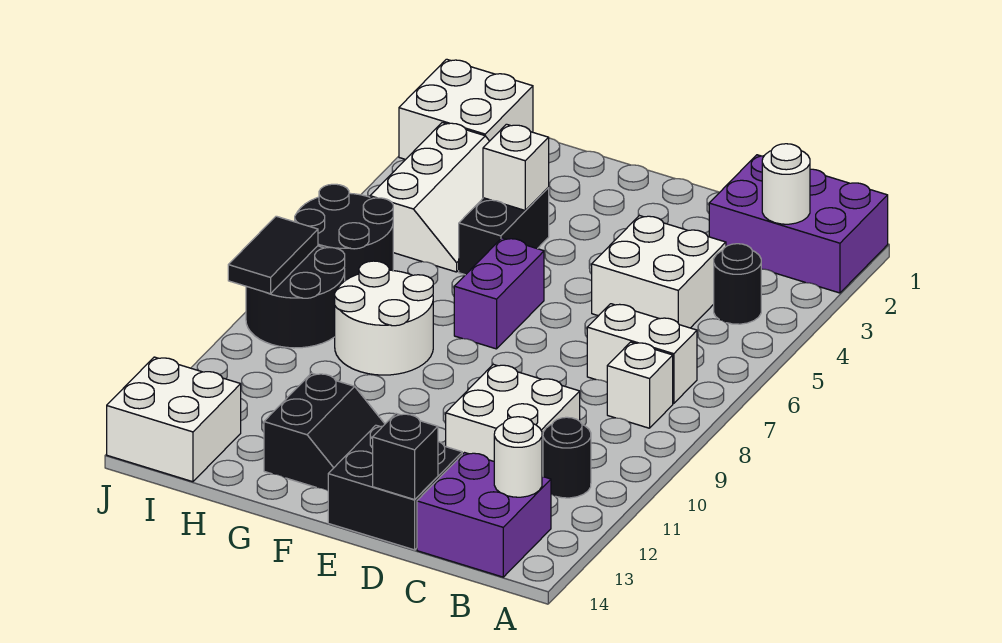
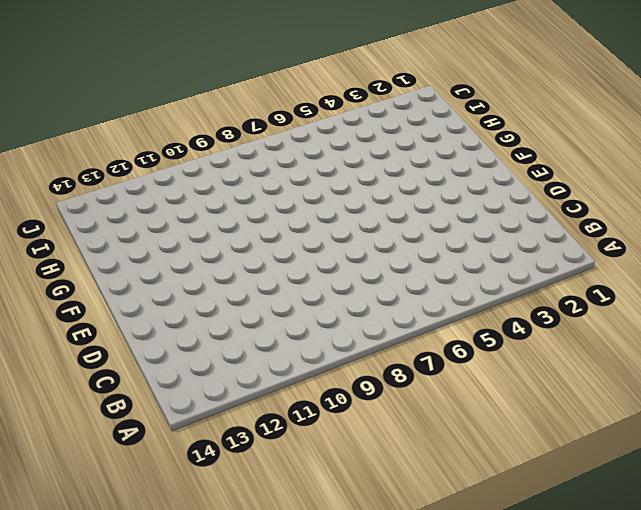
none -> purple brick A1:C2 level 1
none -> black round brick B4 level 1
none -> white brick B7:C7 level 1

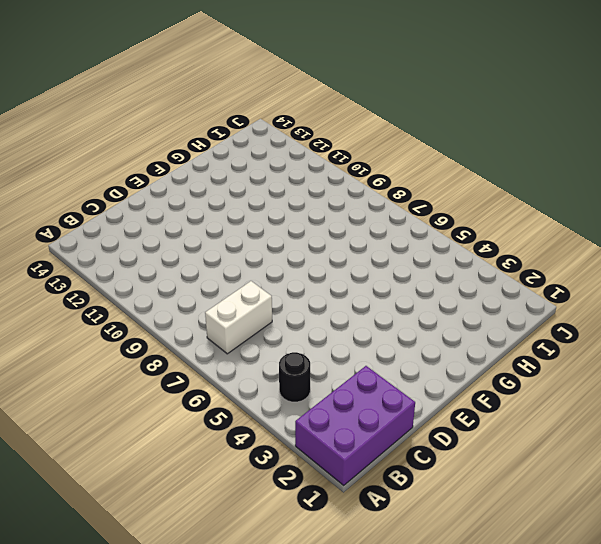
none -> white brick B8 level 1
none -> black round brick B11 level 1
none -> purple brick B13:C14 level 1

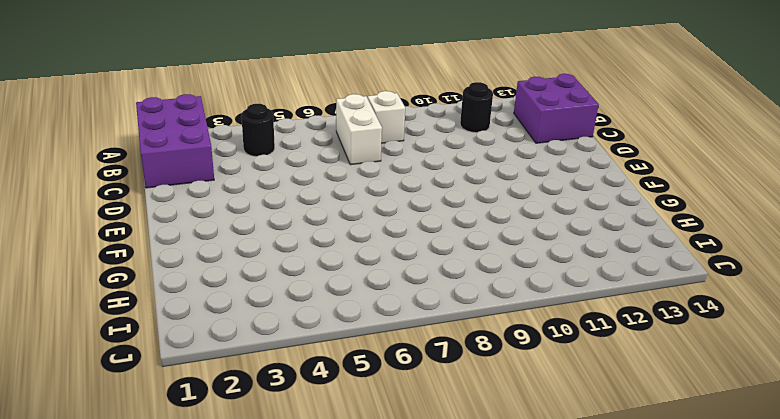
none -> white brick C4:D5 level 1
none -> white brick C10:D11 level 1
none -> black brick D13:E14 level 1

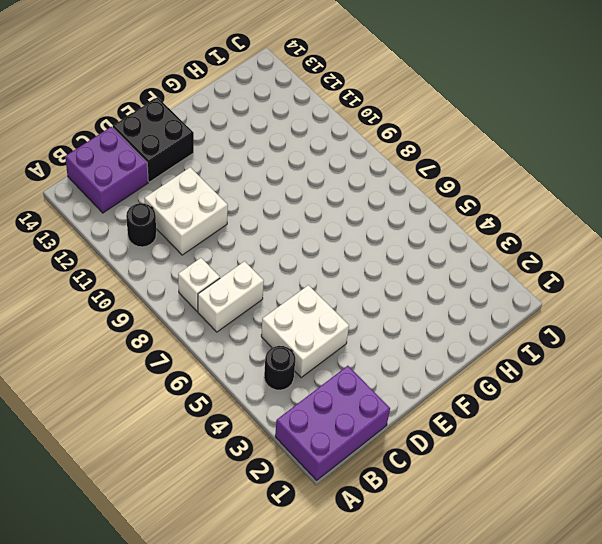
none -> purple brick F6:F7 level 1
none -> black slope F12:G13 level 1 top G
none -> black brick G4:G5 level 1

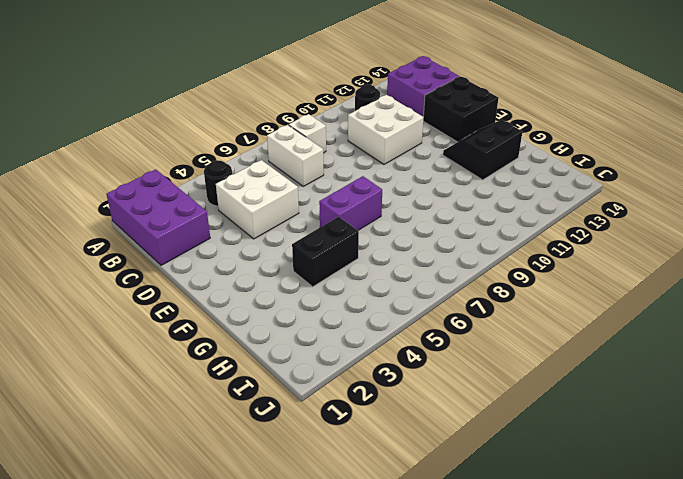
none -> white round brick G8:H9 level 1
none -> white slope H3:I5 level 1 top I
none -> white brick I1:J2 level 1

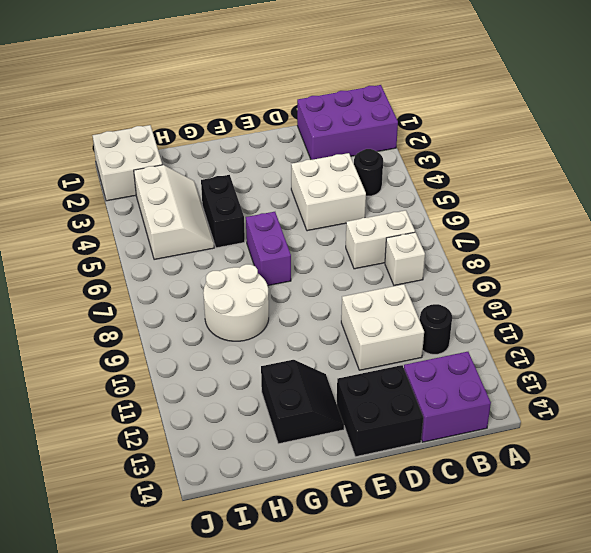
none -> black round brick I6:J7 level 1
none -> black round brick I8:J9 level 1
none -> white brick I13:J14 level 1

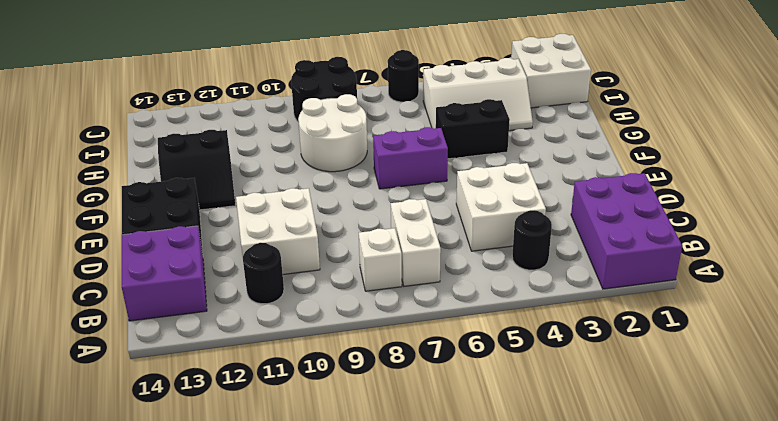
black round brick J6 level 1 -> black round brick I6:J7 level 1
none -> white brick I13:J14 level 1
none -> white round brick B2 level 2
none -> white round brick B13 level 2

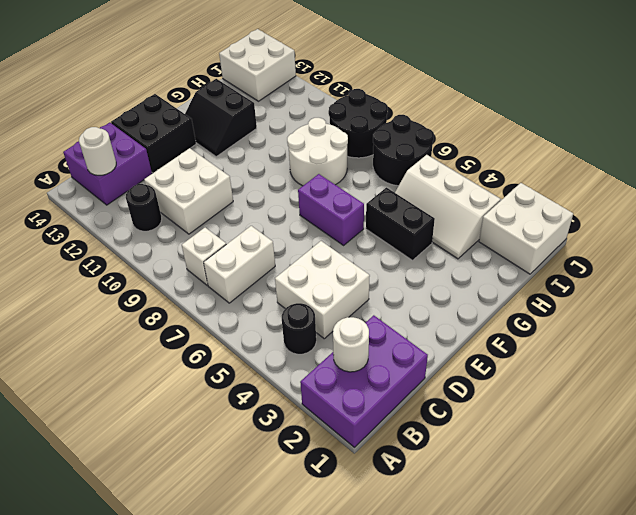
none -> black brick D14 level 2
none -> white brick G4 level 2
none -> black tile J8:J9 level 2

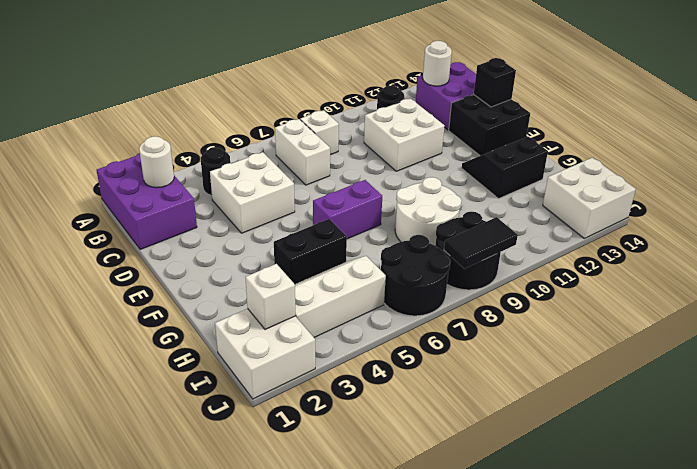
white brick I2 level 2 -> white brick G4 level 2

